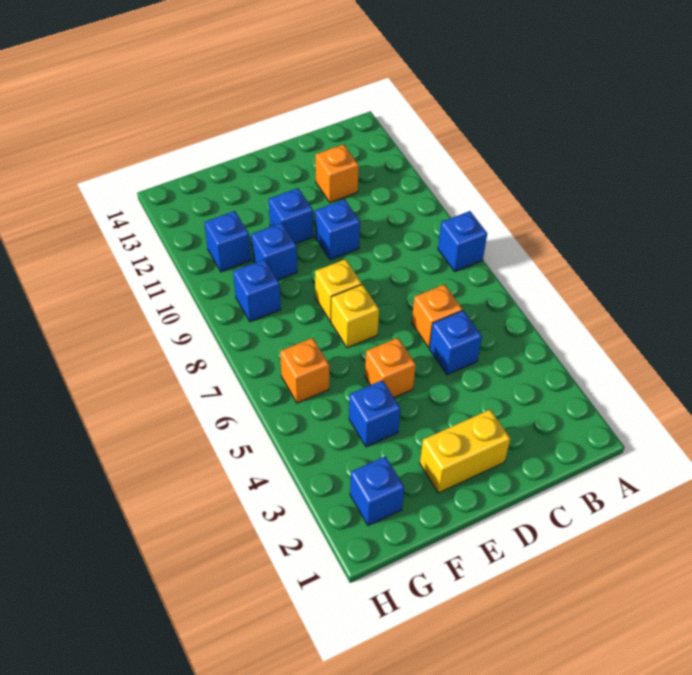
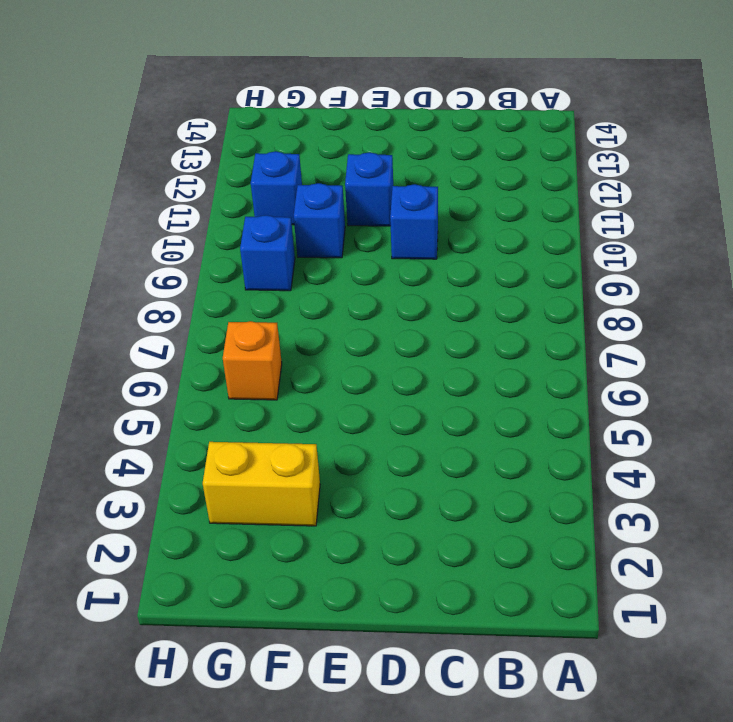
yellow brick F3:G3 level 1 -> yellow brick D2:E2 level 1
none -> blue brick A8 level 1
none -> blue brick C5 level 1
none -> orange brick C6 level 1

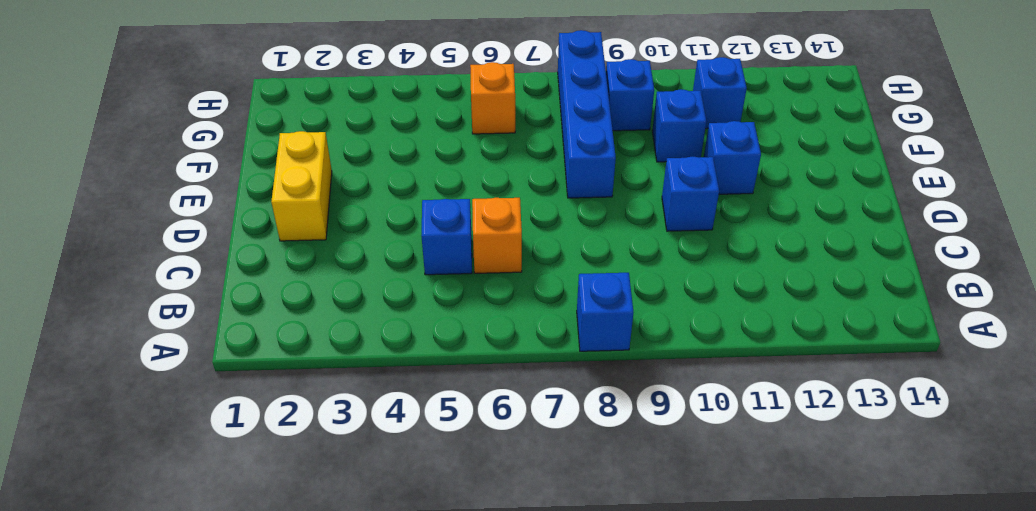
blue brick E8:H8 level 1 -> yellow brick E8 level 1
none -> orange brick C12 level 1
none -> orange brick E5 level 1
none -> yellow brick E7 level 1

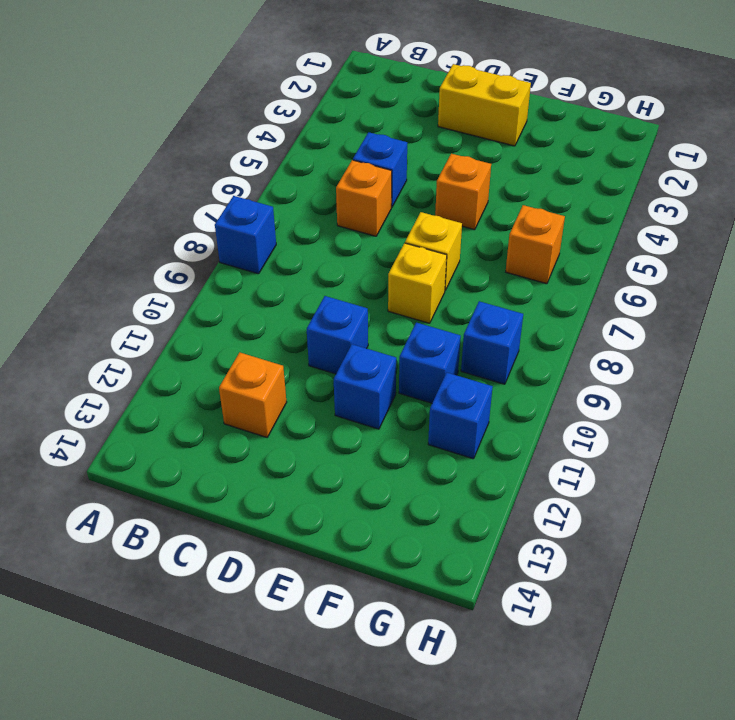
none -> blue brick F4 level 1
none -> blue brick G2 level 1

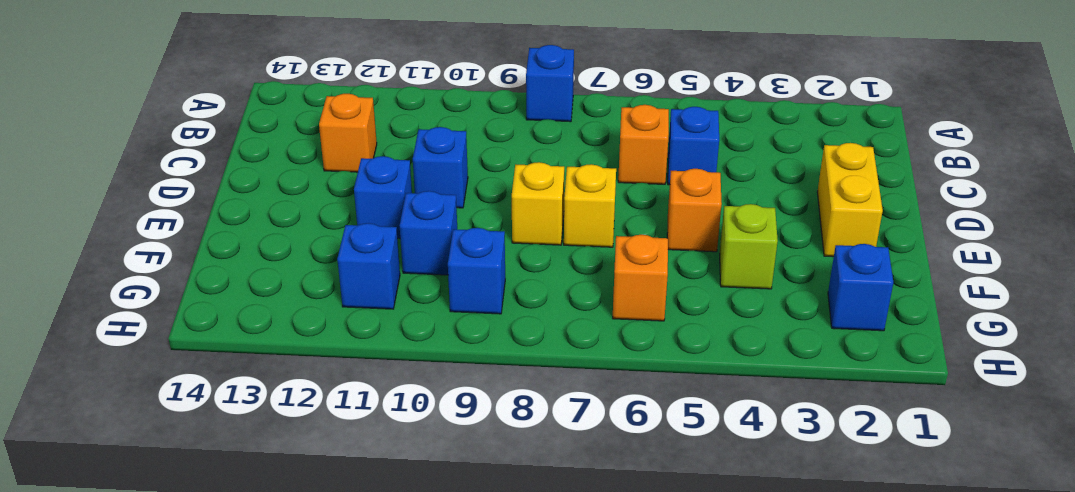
lime brick F4 level 1 -> blue brick F4 level 1

